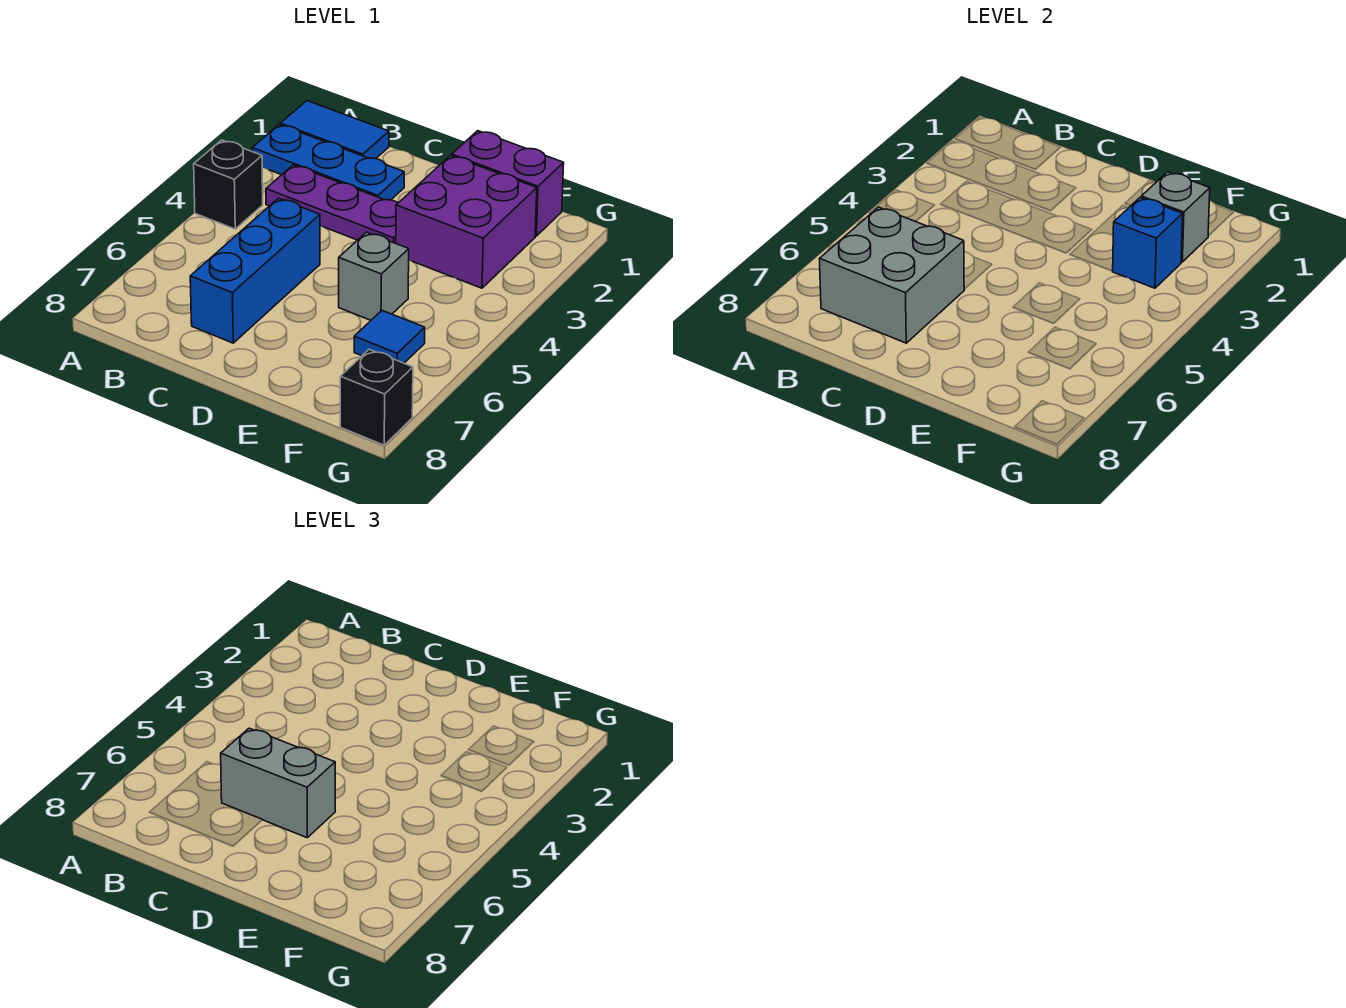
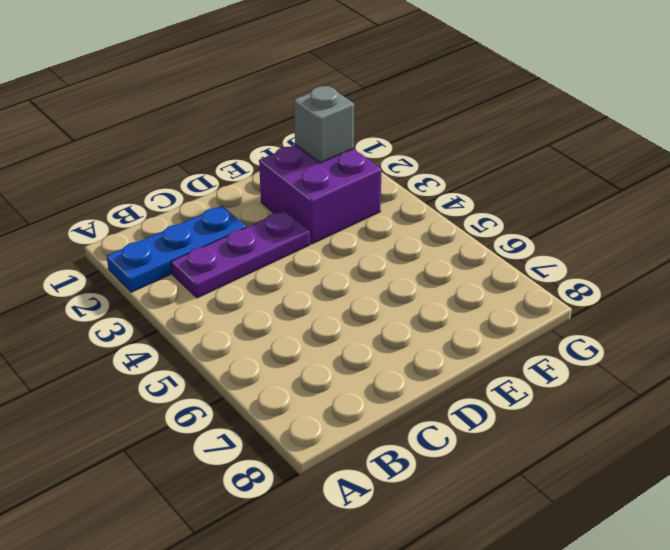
none -> blue tile A1:B1 level 1
none -> black brick A4 level 1
none -> blue brick C5:C7 level 1

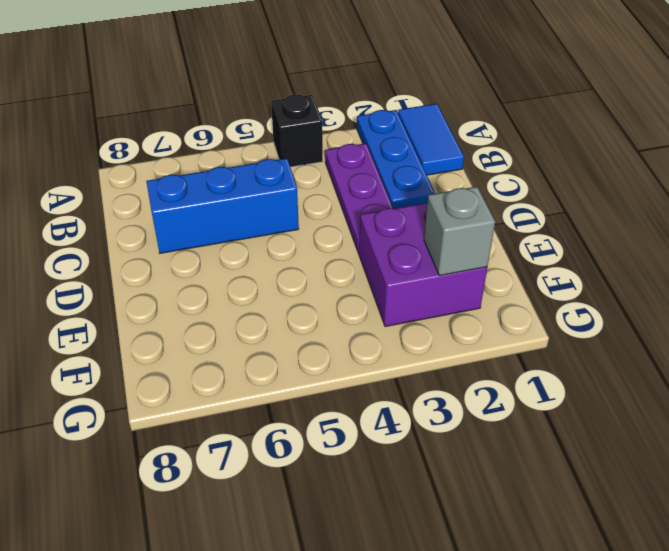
none -> purple brick E1:F1 level 1
none -> grey brick E5 level 1
none -> blue tile F6 level 1

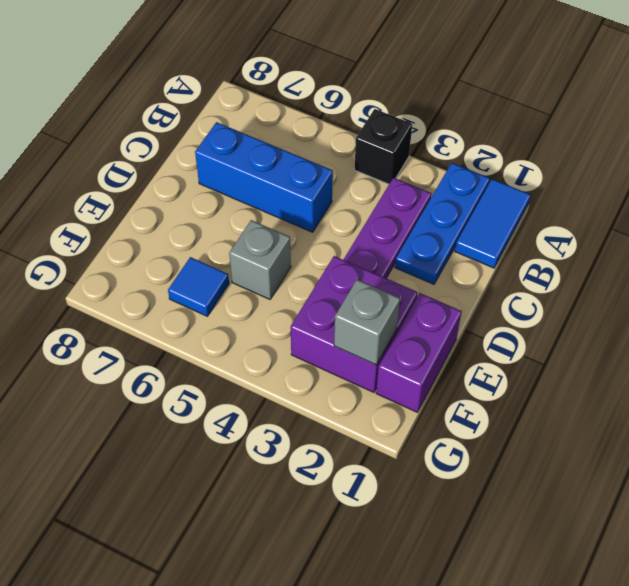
none -> black brick G8 level 1
none -> grey brick B6:C7 level 2
none -> blue brick F3 level 2

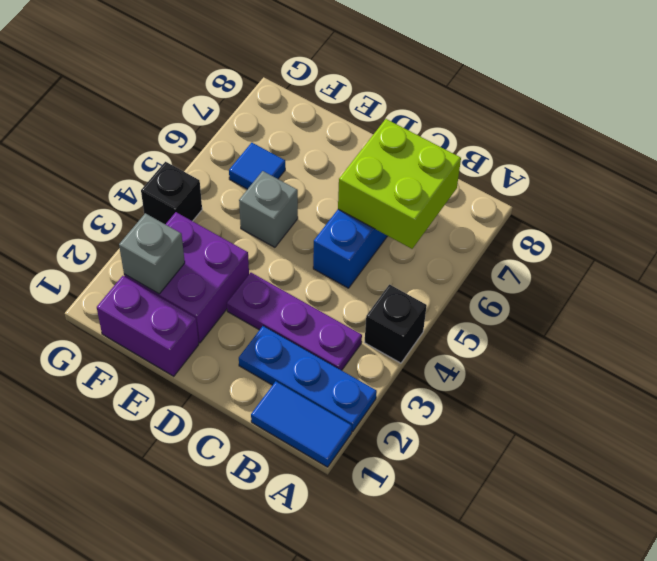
lime brick B6:C7 level 2 -> grey brick B6:C7 level 2
black brick G4 level 1 -> black brick G8 level 1
none -> blue brick F3 level 2
none -> grey brick C6:D6 level 3

